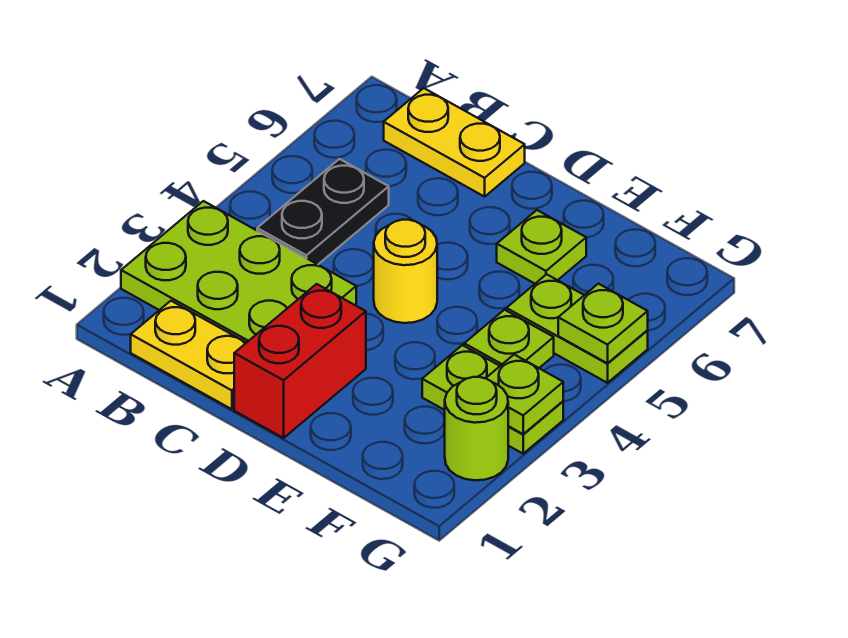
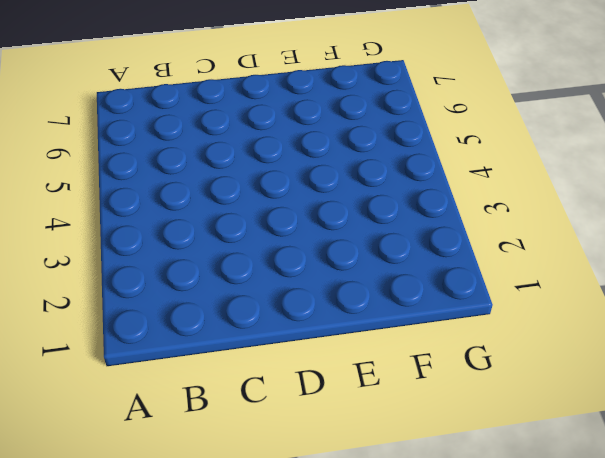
none -> lime plate A2:C3 level 1
none -> yellow plate B1:C1 level 1
none -> black plate B4:B5 level 1

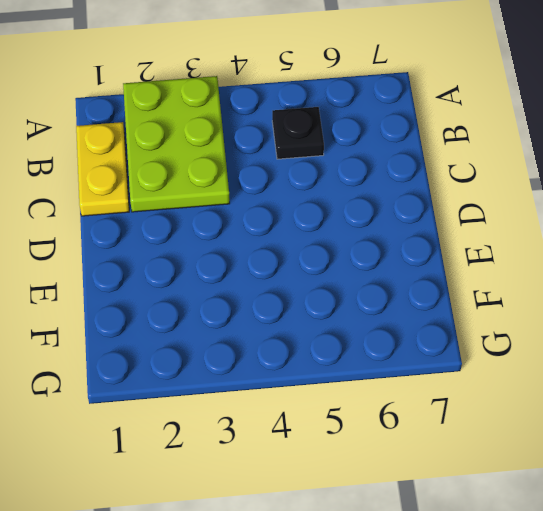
black plate B5 level 1 -> black plate B4:B5 level 1
none -> yellow plate B7:C7 level 1
none -> red brick D1:D2 level 1
none -> yellow round brick D4 level 1

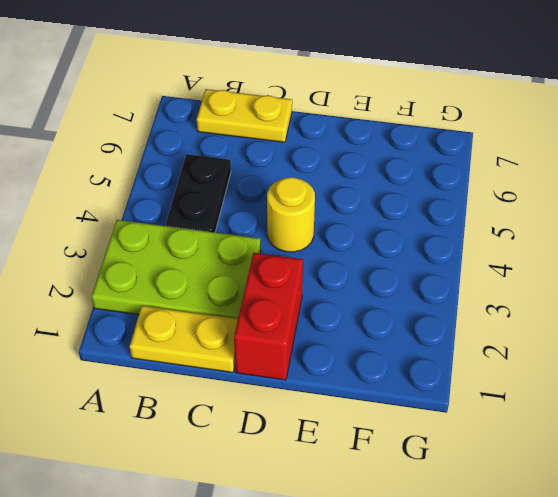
none -> lime plate E6 level 1
none -> lime plate F3:G3 level 1
none -> lime plate F4 level 1

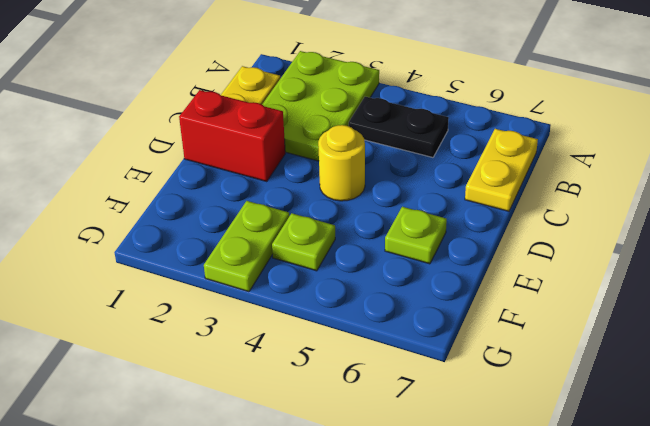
none -> lime plate F5:G5 level 1
none -> lime round brick G2 level 1
none -> lime plate G3 level 2

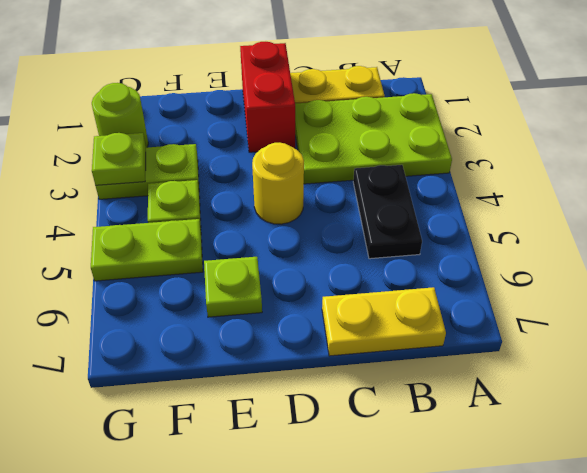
none -> lime plate G5 level 2

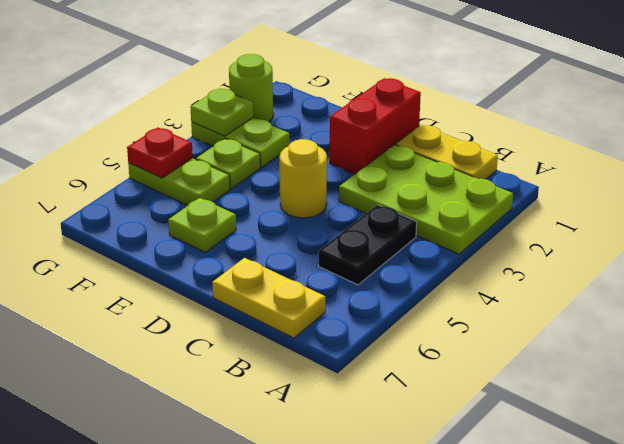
red plate G5 level 2 -> lime plate G5 level 2

